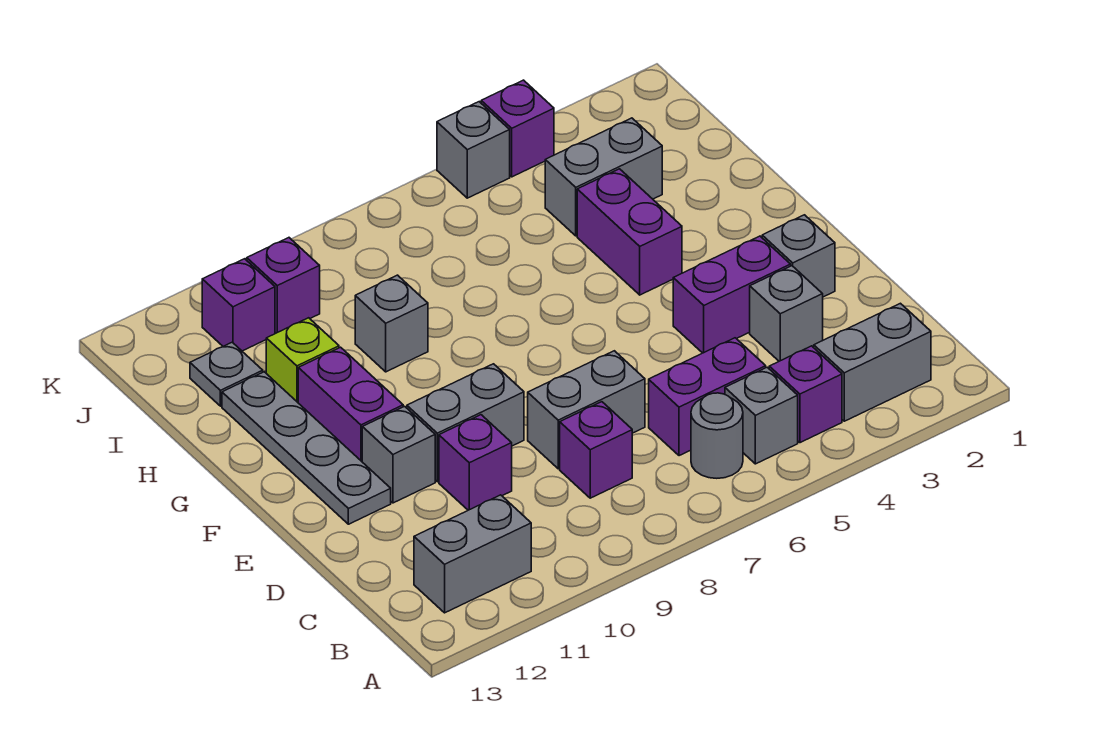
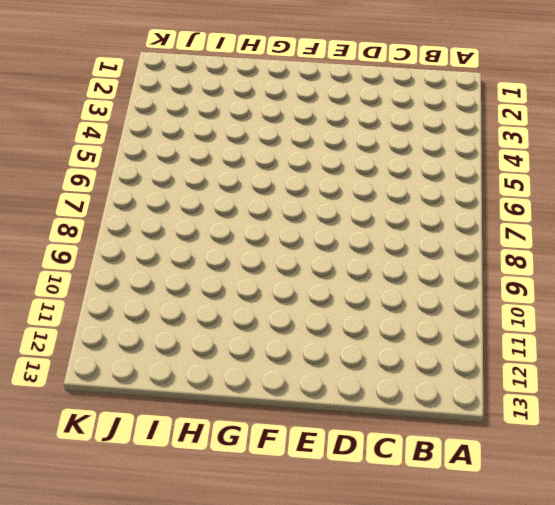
none -> grey brick B2:B3 level 1
none -> purple brick B4 level 1
none -> grey brick B5 level 1

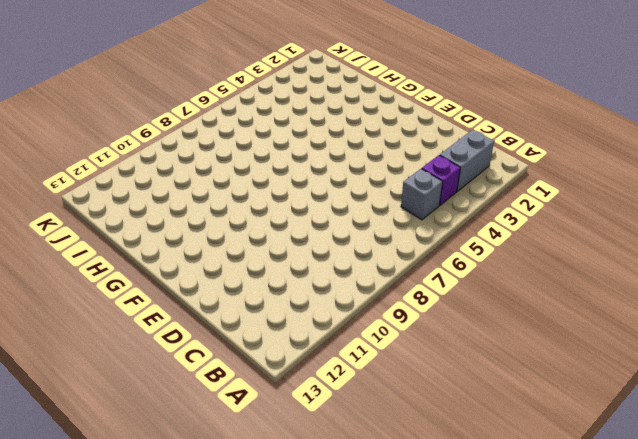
none -> grey round brick B6 level 1
none -> grey brick B11:B12 level 1
none -> purple brick C5:C6 level 1

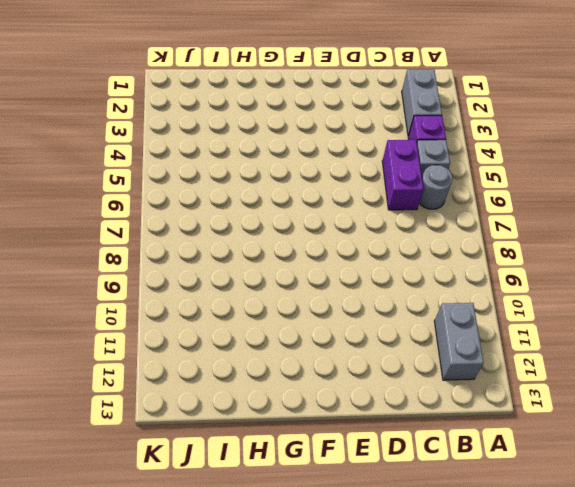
none -> purple brick C8 level 1
none -> grey brick D3 level 1
none -> grey brick D7:D8 level 1

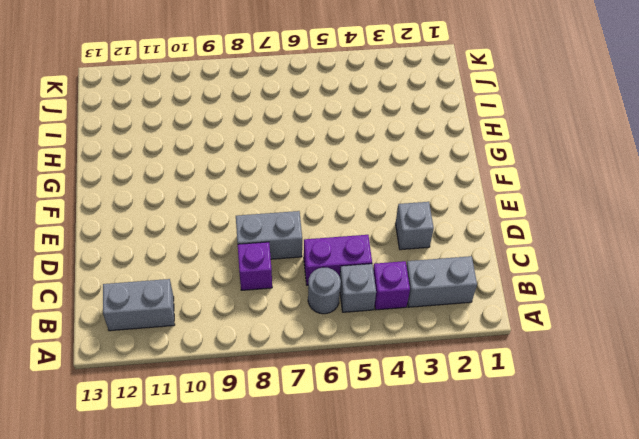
none -> purple brick D10 level 1
none -> grey brick E2 level 1
none -> purple brick E3:E4 level 1

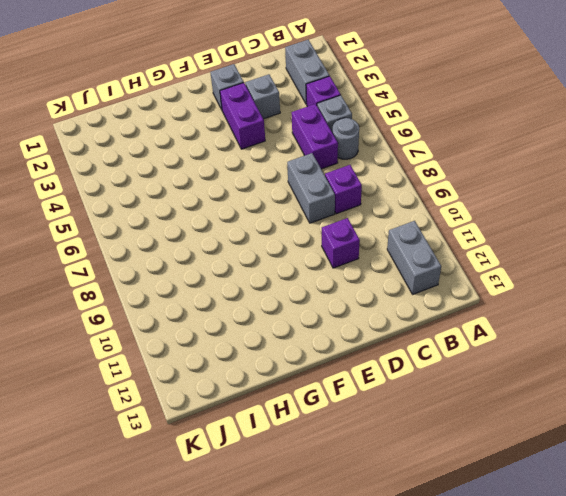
none -> grey brick E9:E10 level 1
none -> grey brick E11 level 1
none -> grey plate E12:H12 level 1

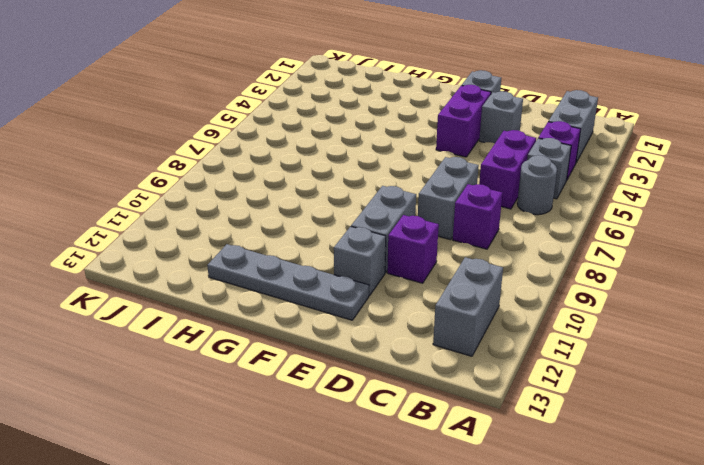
none -> purple brick F11:G11 level 1
none -> purple brick G4:H4 level 1
none -> grey brick H9 level 1

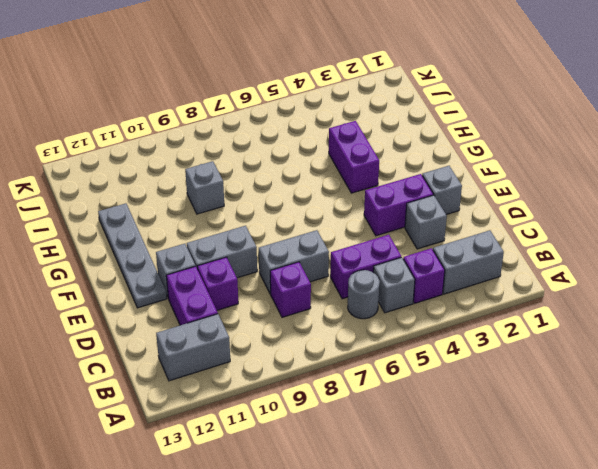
purple brick C11:D11 level 1 -> purple brick F11:G11 level 1
none -> lime brick H11 level 1
none -> grey brick I3:I4 level 1
none -> grey plate I12 level 1

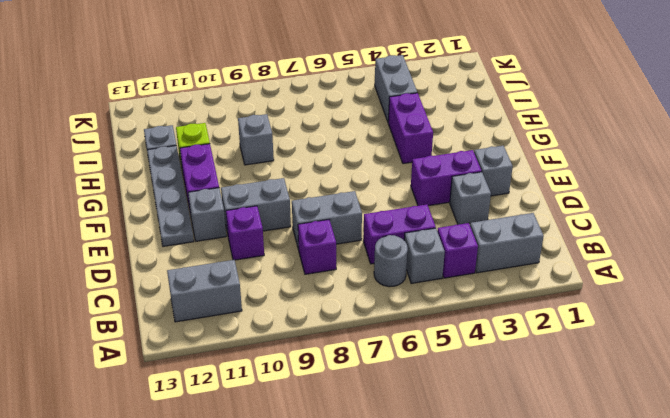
grey brick I4:J4 level 1 -> grey brick I3:I4 level 1
none -> purple brick J10 level 1
none -> purple brick J11 level 1
none -> purple brick K4 level 1

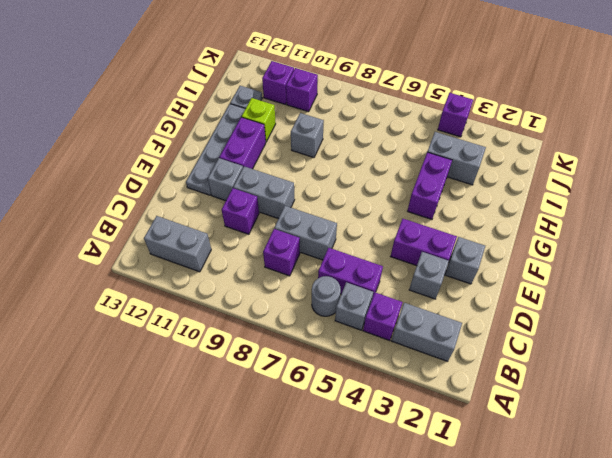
none -> grey brick K5 level 1

